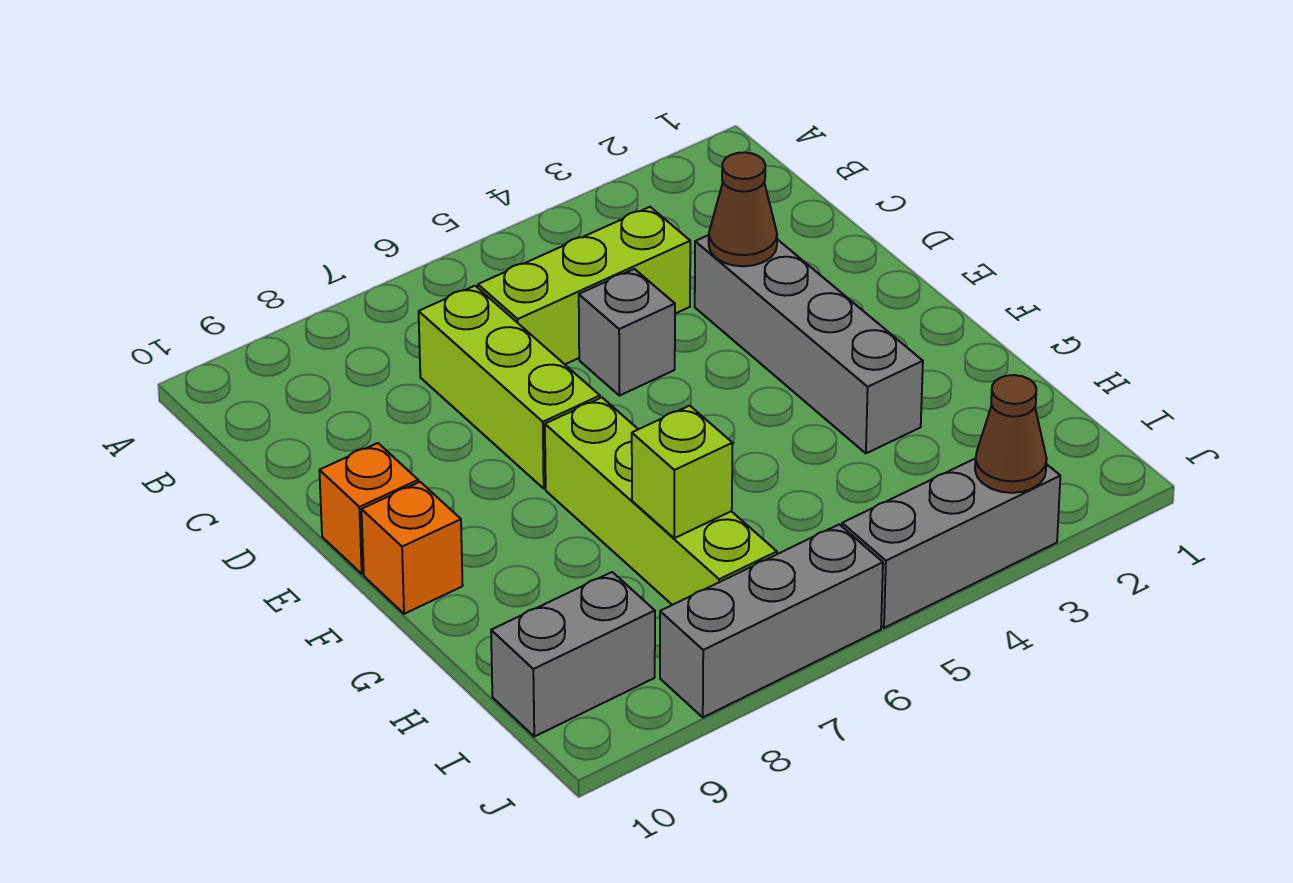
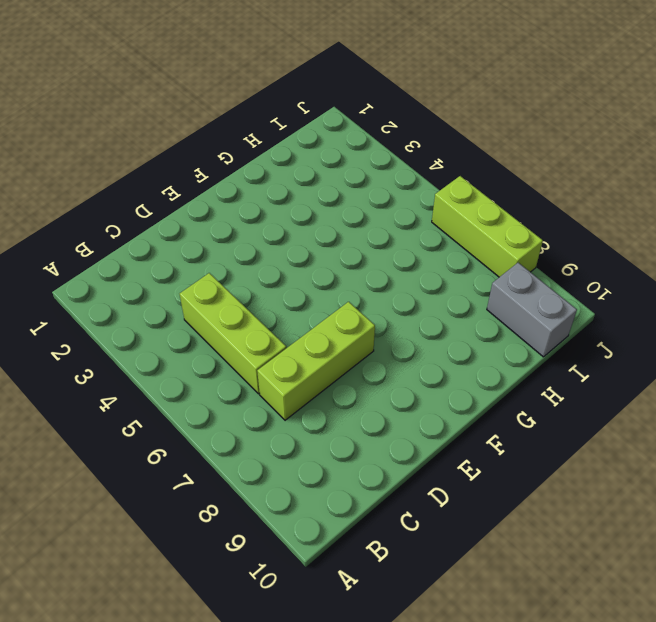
lime brick J6:J8 level 1 -> grey brick J6:J8 level 1
none -> grey brick D3:G3 level 1
none -> grey brick D5 level 1
none -> orange brick E10 level 1

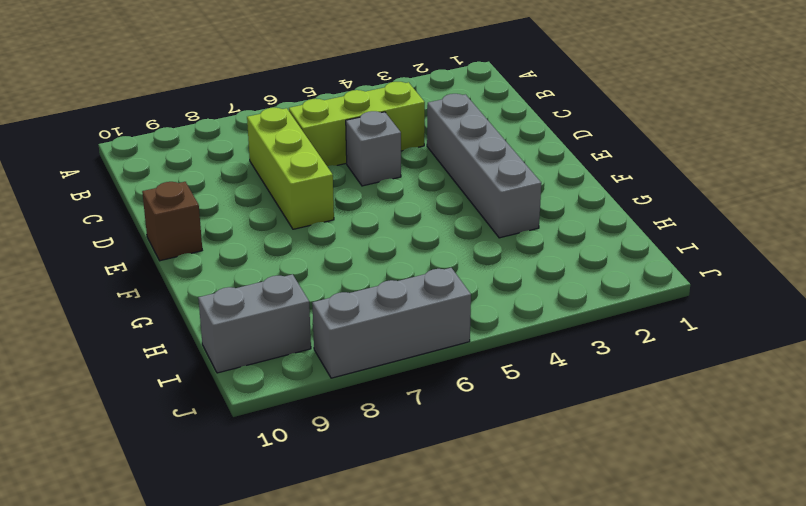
brown brick E10 level 1 -> orange brick E10 level 1
none -> lime brick F7:I7 level 1
none -> orange brick F10 level 1
none -> grey brick J3:J5 level 1

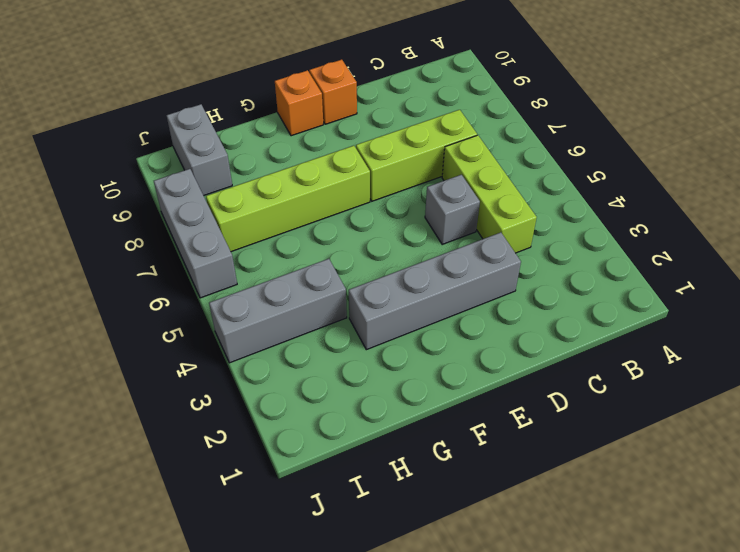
grey brick H4:J4 level 1 -> grey brick J3:J5 level 1
none -> brown cone D3 level 2
none -> lime brick H7 level 2
none -> brown cone J3 level 2

